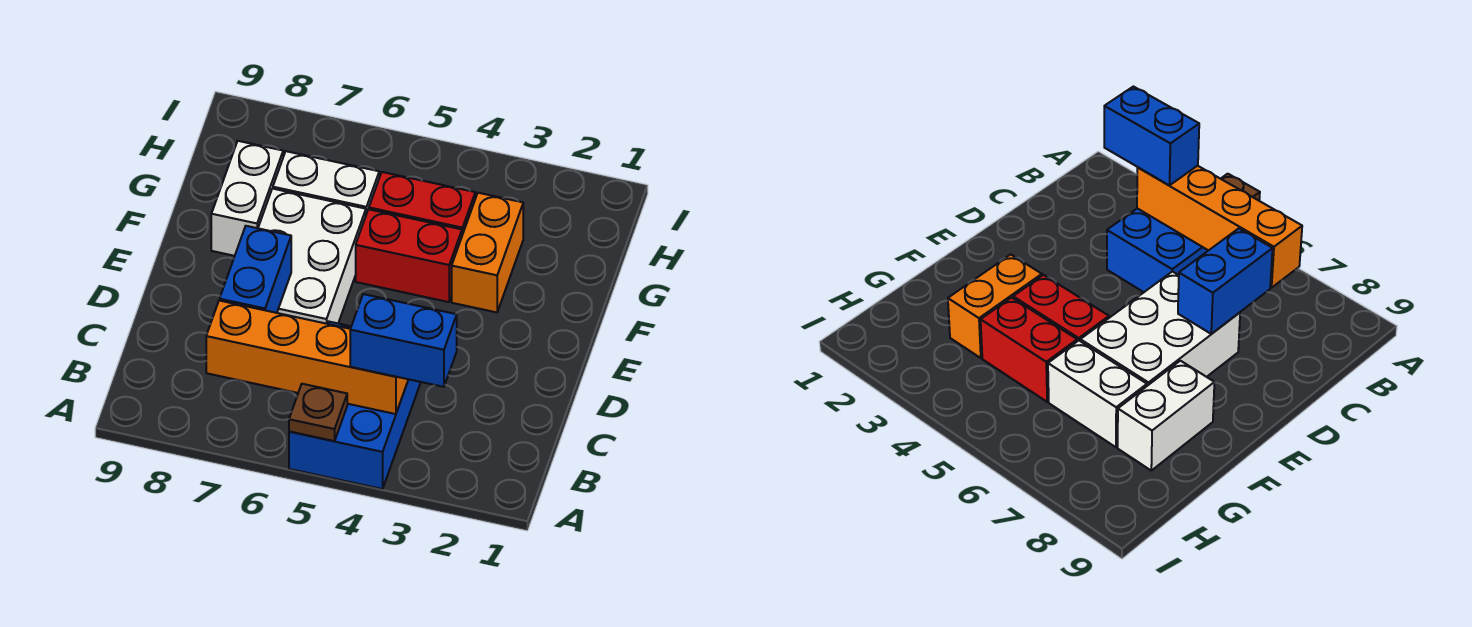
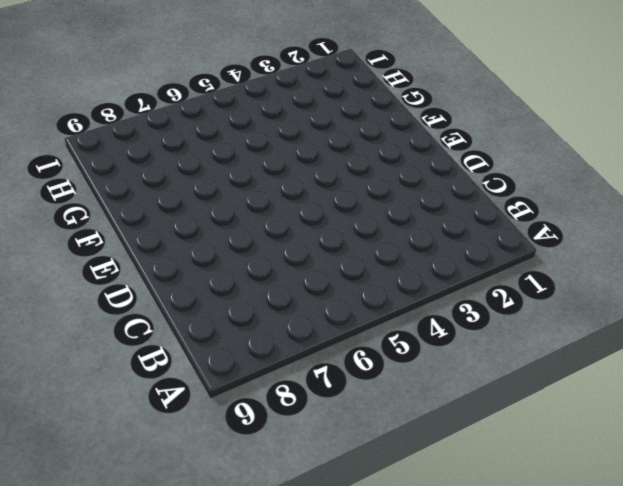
none -> blue brick A4:C5 level 1
none -> white brick D6:F7 level 1

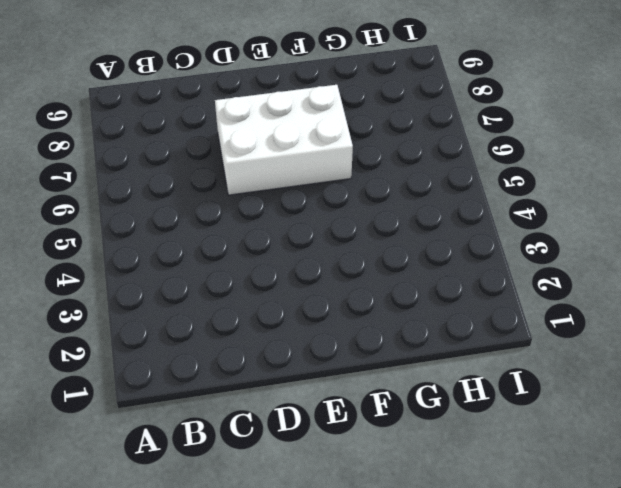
none -> blue brick A4:C5 level 1
none -> orange brick F3:G3 level 1

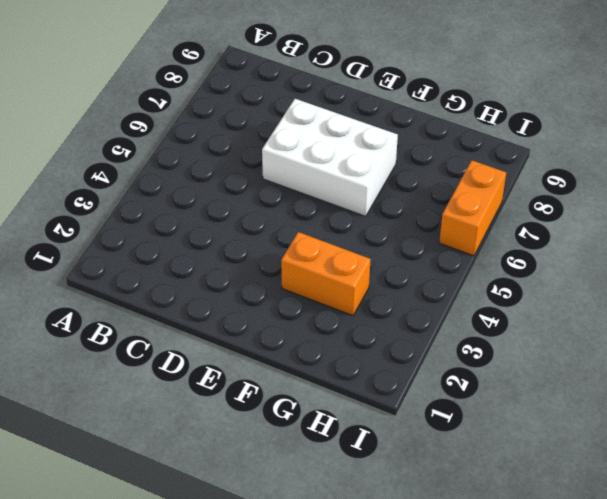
orange brick I6:I7 level 1 -> none
none -> blue brick A4:C5 level 1
none -> red brick F4:F5 level 1

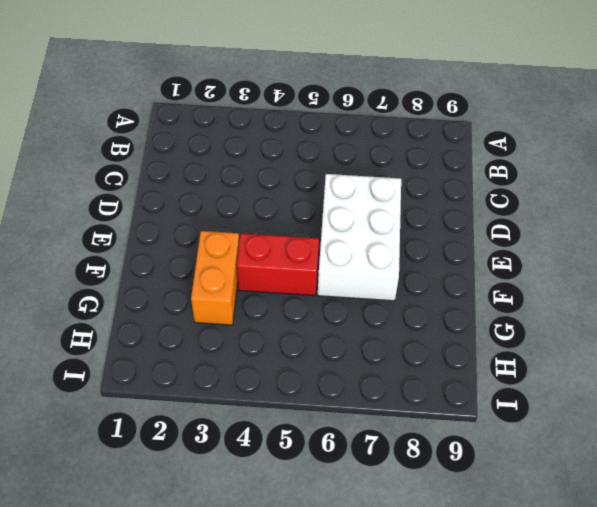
none -> blue brick A4:C5 level 1
none -> white brick F8:G8 level 1

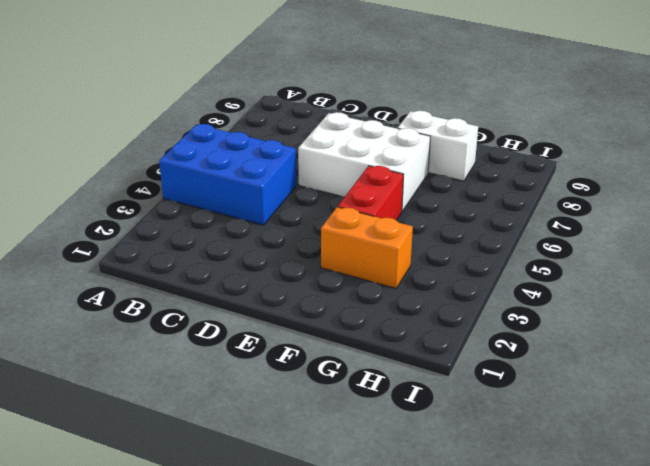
none -> red brick G4:G5 level 1
none -> white brick G6:G7 level 1

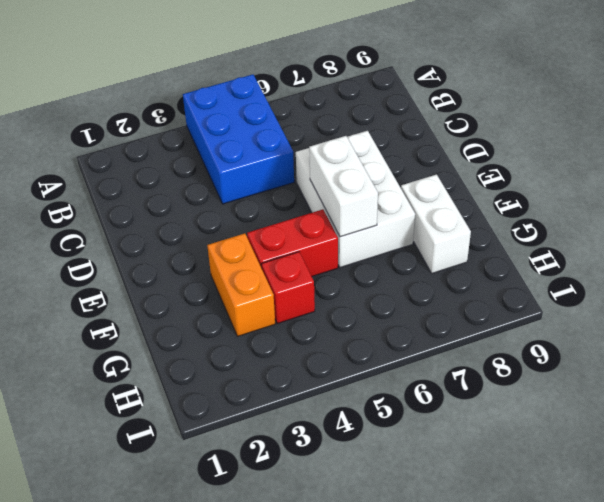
white brick E6:F6 level 2 -> white brick G6:G7 level 1
red brick G4 level 1 -> red brick G4:G5 level 1
none -> brown plate A5 level 2
none -> orange brick B4:B7 level 2

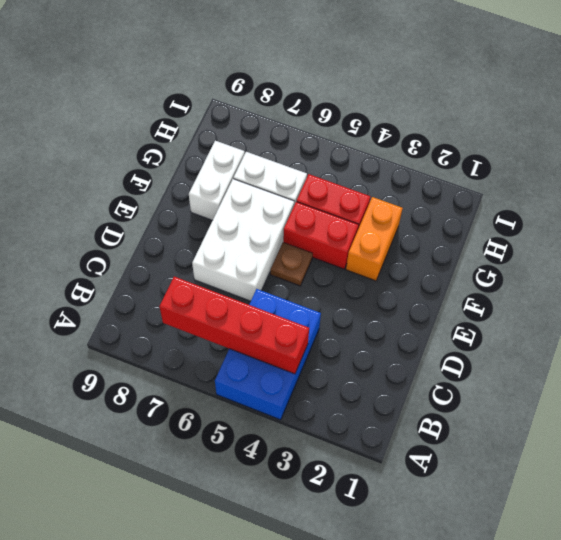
red brick B4:B7 level 2 -> orange brick B4:B7 level 2
brown plate E5 level 1 -> brown plate A5 level 2
none -> blue brick C7:D7 level 2
none -> blue brick B3:B4 level 3

